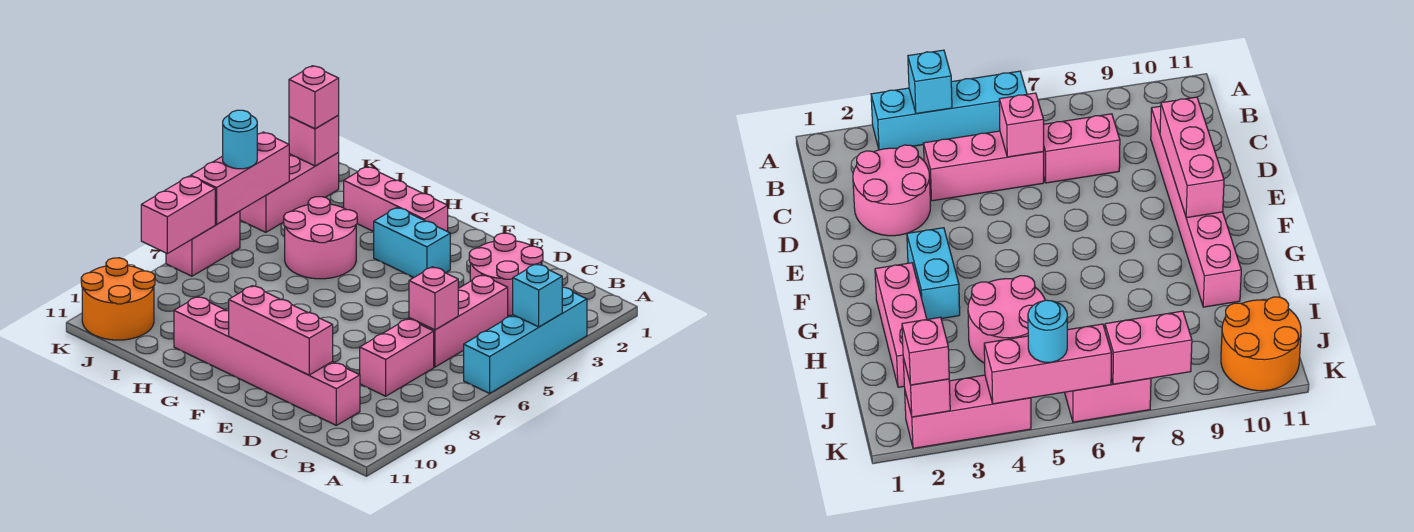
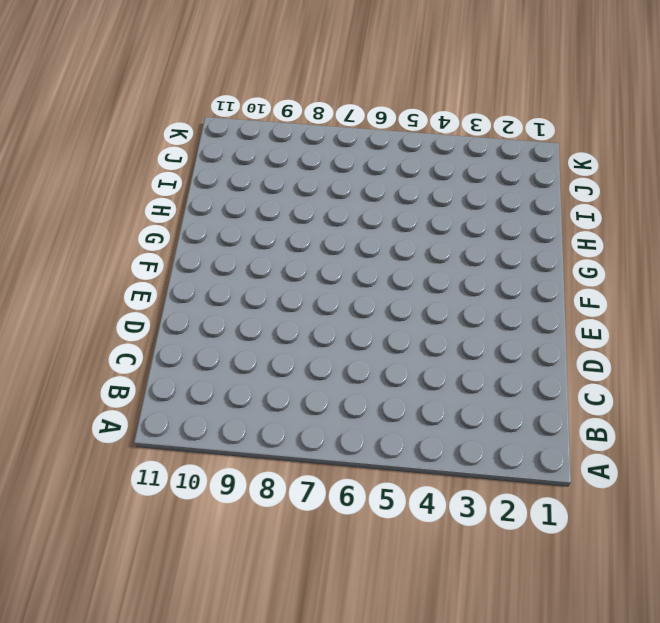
none -> cyan brick A3:A6 level 1
none -> pink round brick C2:D3 level 1
none -> pink brick C4:C6 level 1

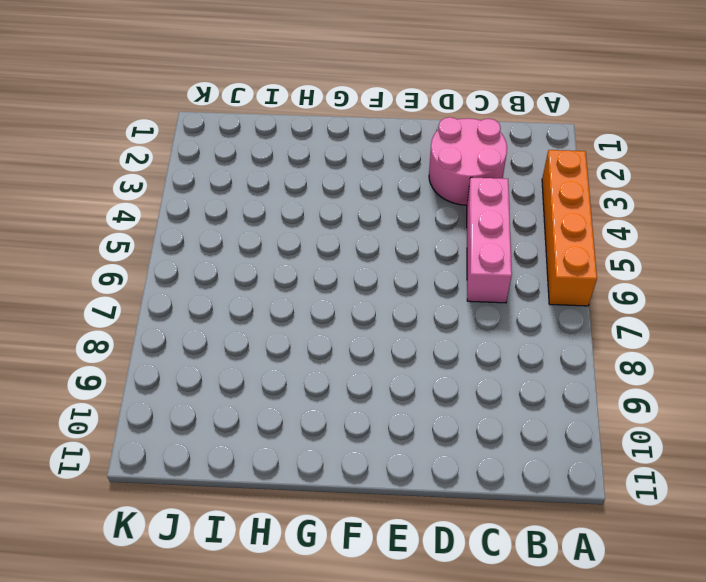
orange brick A3:A6 level 1 -> cyan brick A3:A6 level 1
none -> pink brick C7:C8 level 1
none -> pink brick C10:H10 level 1
none -> cyan brick F3:G3 level 1

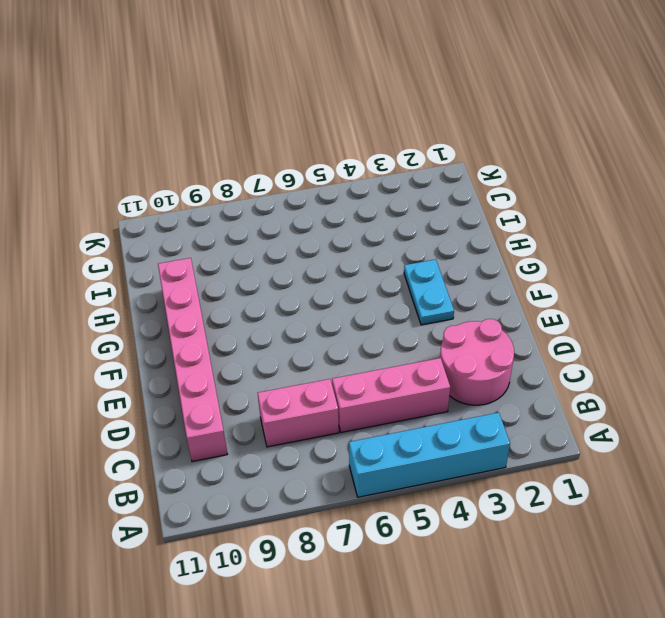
cyan plate F3:G3 level 1 -> cyan brick F3:G3 level 1
none -> pink brick G2:I2 level 1
none -> pink round brick H4:I5 level 1
none -> orange round brick J10:K11 level 1

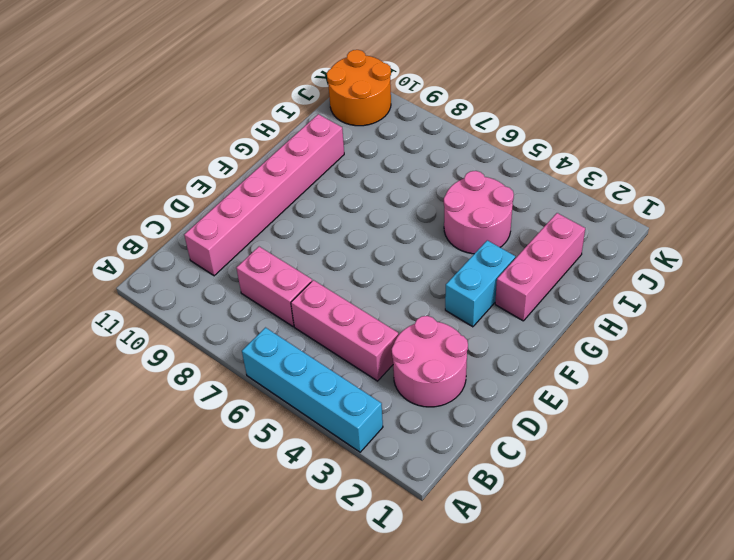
none -> pink brick K2:K4 level 1
none -> pink brick K6:K7 level 1
none -> cyan brick A4 level 2

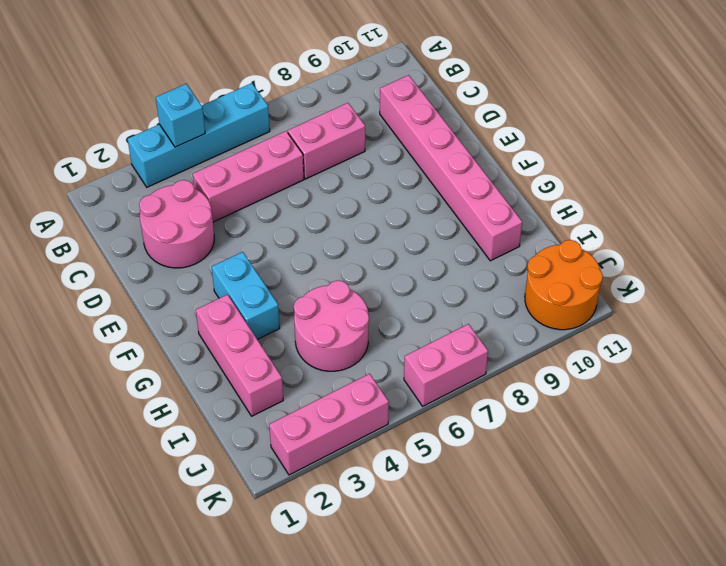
none -> pink brick C6 level 2
none -> pink brick D10:F10 level 2
none -> pink brick K2 level 2

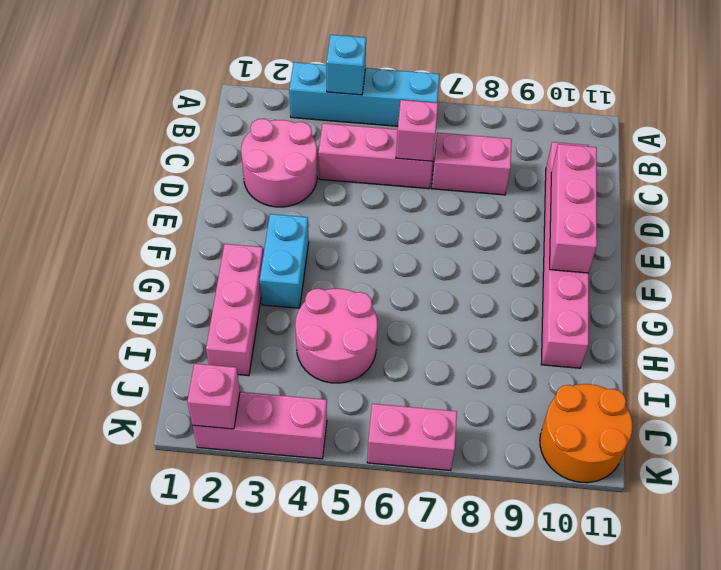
none -> pink brick K4:K6 level 2
none -> pink brick K7:K8 level 2
none -> pink brick K2 level 3

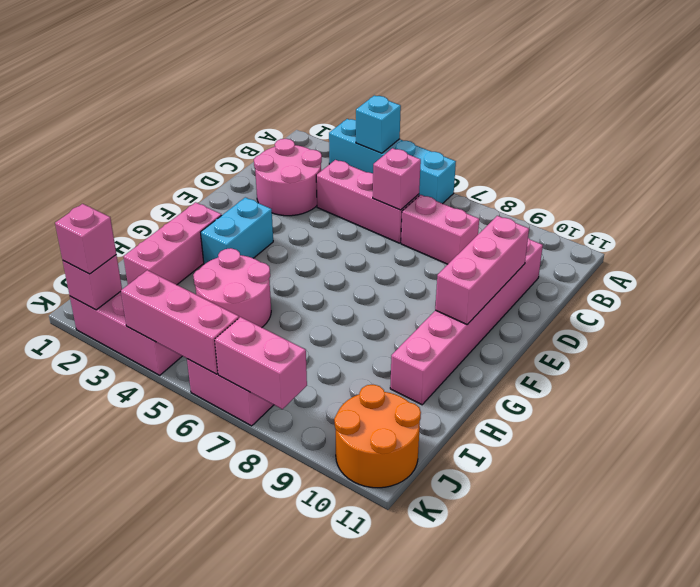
none -> cyan round brick K5 level 3

